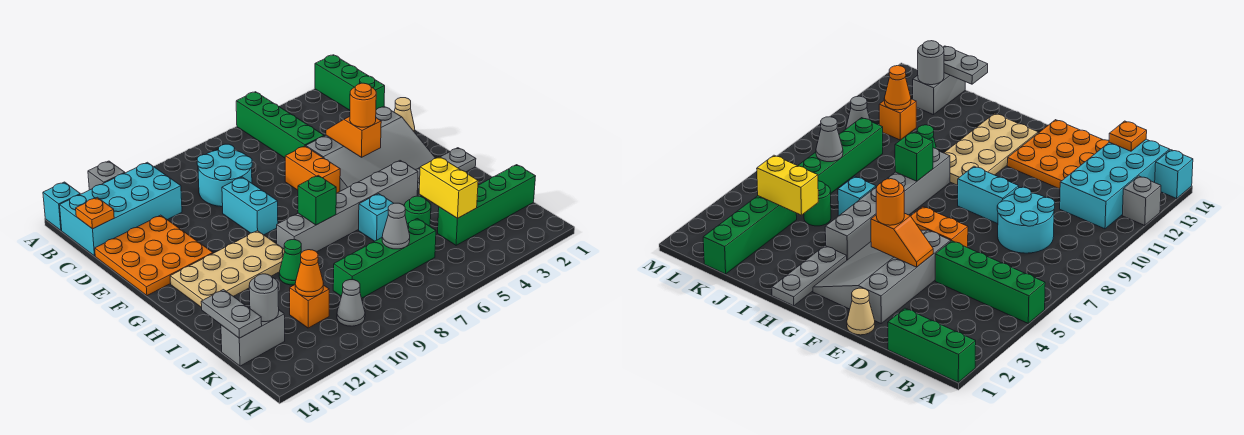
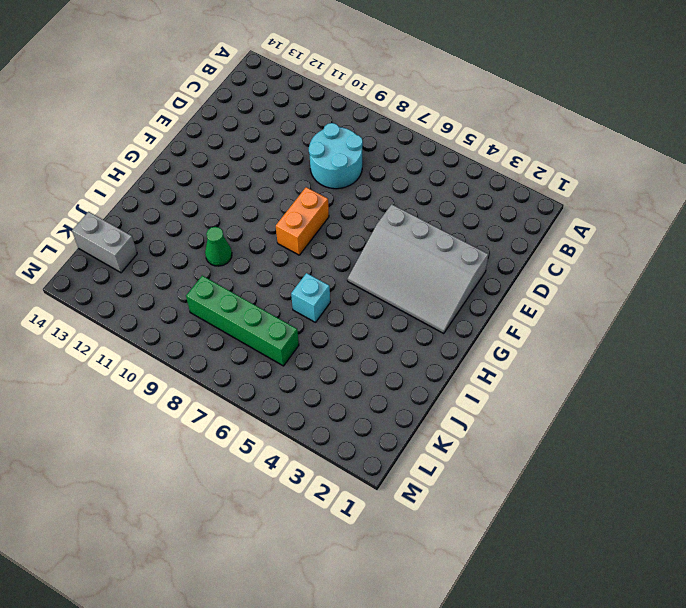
orange brick F8:G8 level 1 -> orange brick E6:F6 level 1
none -> green brick A1:C1 level 1
none -> green brick A5:D5 level 1
none -> grey brick A12 level 1
none -> cyan brick A14 level 1

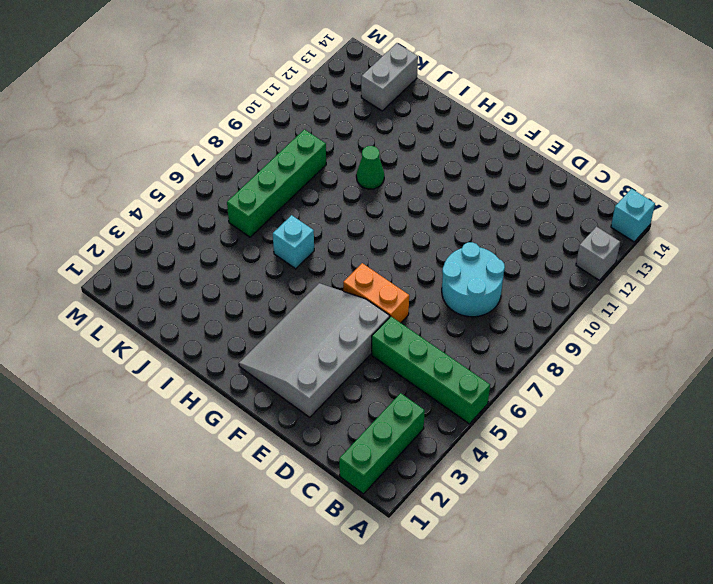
green brick B1:B3 level 1 -> green brick A1:C1 level 1
none -> cyan brick B11:C14 level 1
none -> orange plate D12:F14 level 1
none -> tan cone E1 level 1
none -> cyan brick E9:F9 level 1

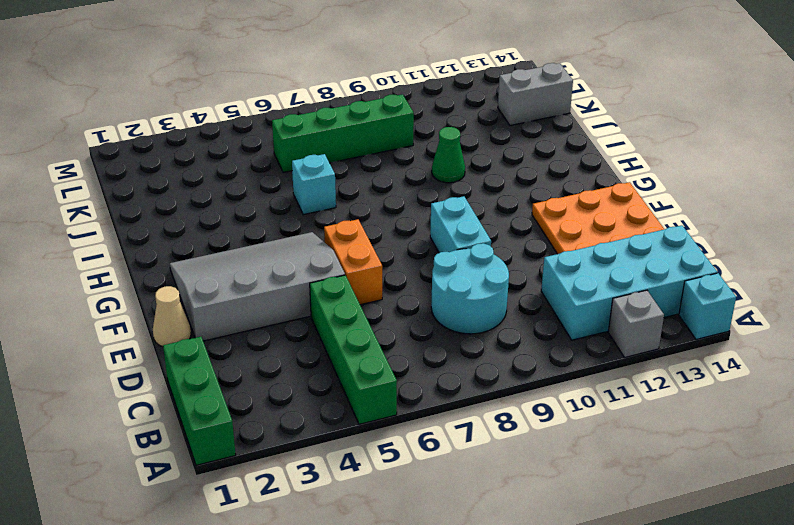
none -> tan plate G10:H13 level 1
none -> grey plate H1:H3 level 1
none -> grey brick H4:H9 level 1
none -> green round brick J5 level 1

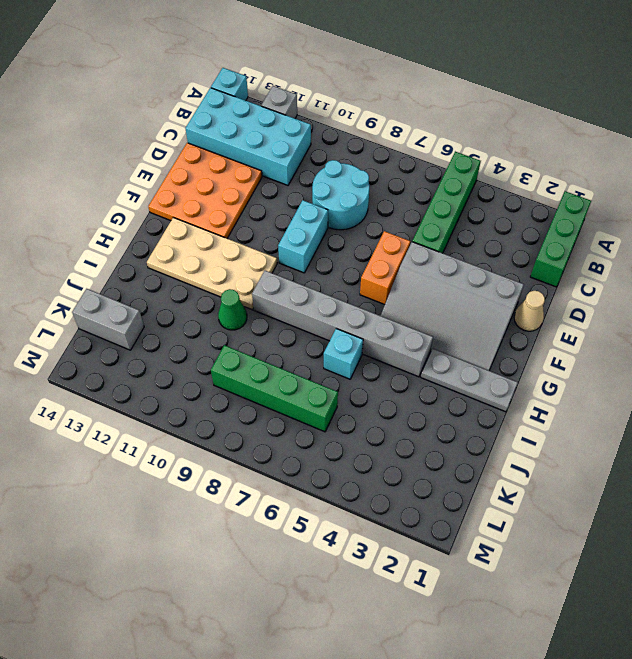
none -> green round brick J5 level 1
none -> green brick K1:K4 level 1
none -> orange brick K11 level 1
none -> grey cone L10 level 1

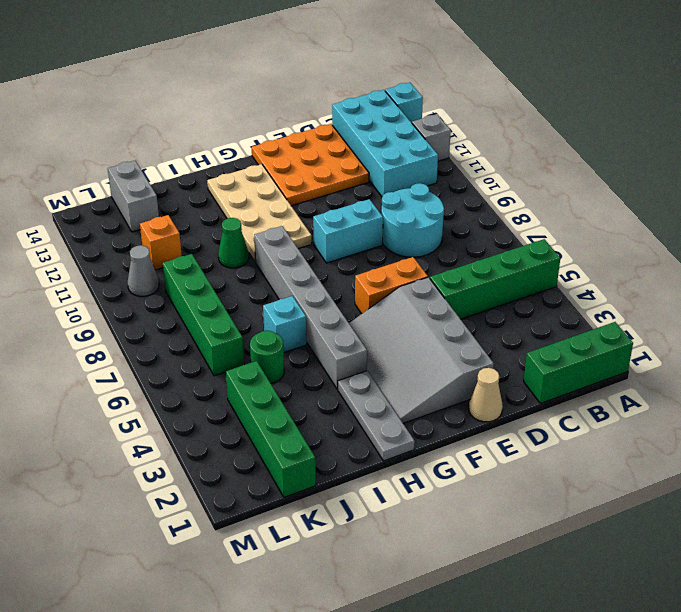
none -> orange plate C14 level 2
none -> orange slope E4:F4 level 2 top F
none -> green brick H8 level 2
none -> yellow brick J4:K4 level 2

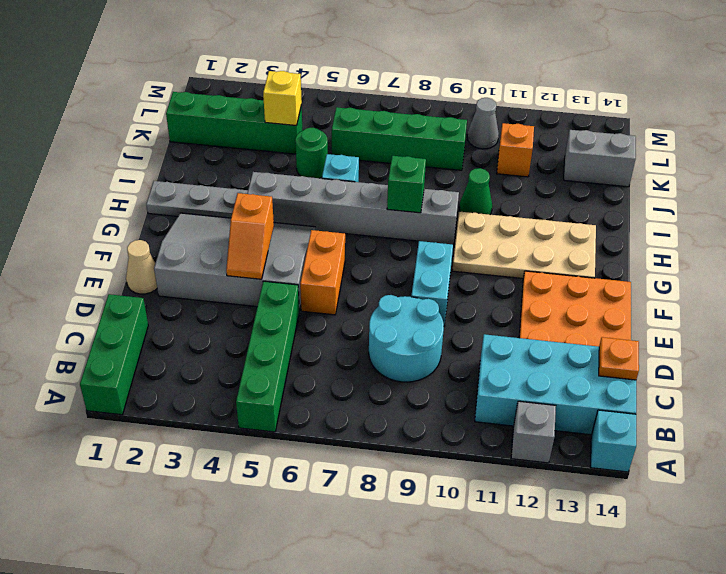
yellow brick K4 level 2 -> yellow brick J4:K4 level 2
none -> grey plate J14:K14 level 2
none -> grey cone K7 level 2
none -> orange cone K11 level 2
none -> grey round brick K13 level 2

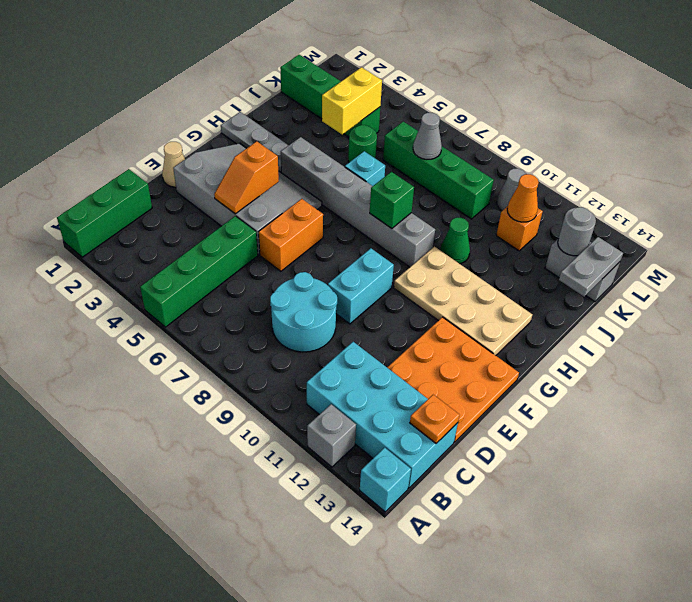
none -> orange round brick F4 level 3

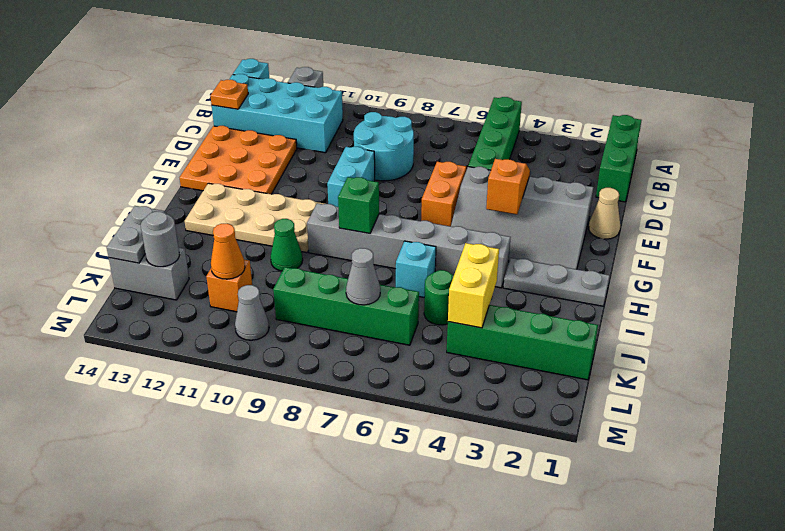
none -> orange round brick F4 level 3

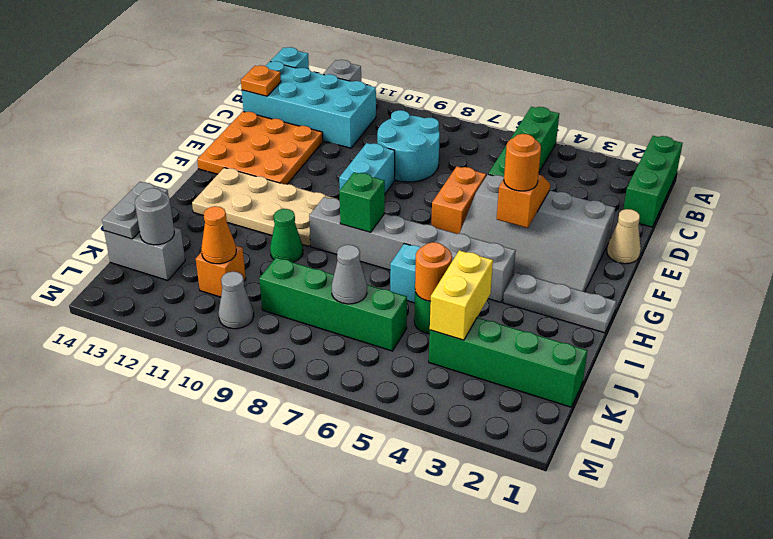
orange round brick J5 level 2 -> none

